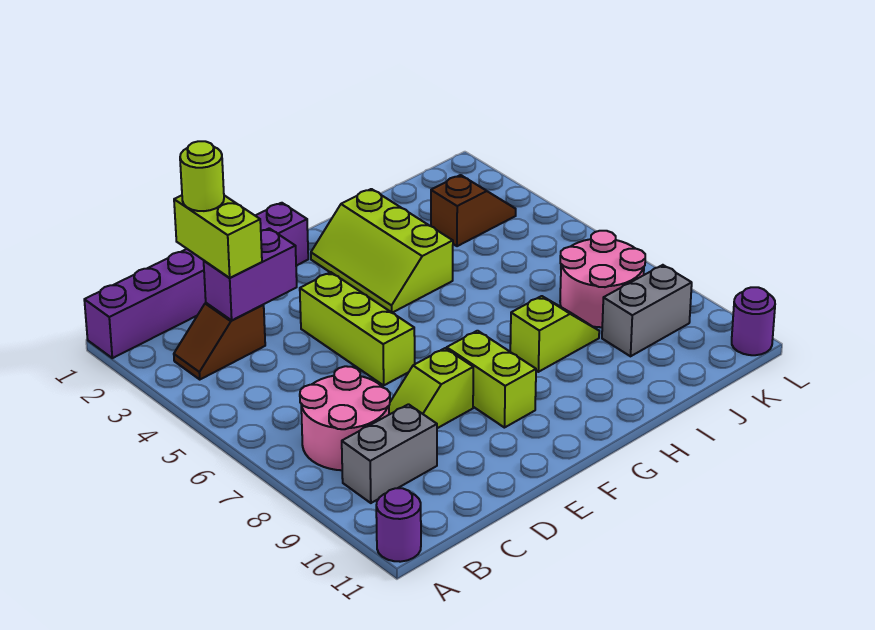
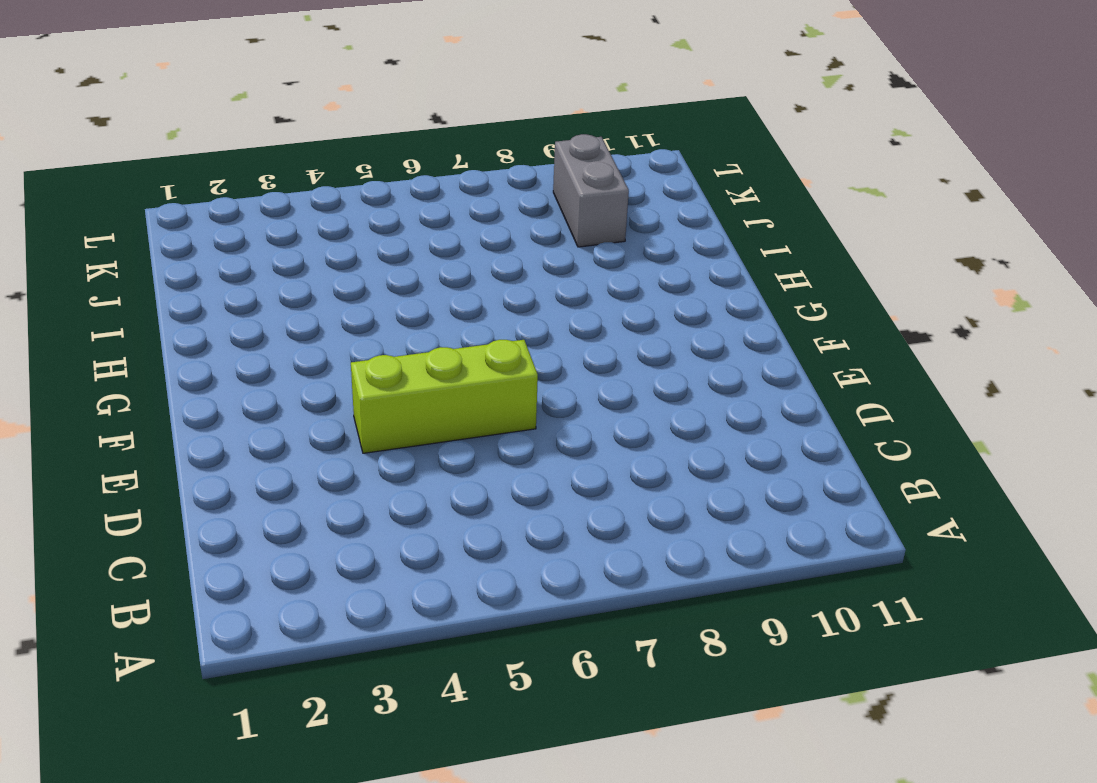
none -> purple brick A1:F1 level 1
none -> purple round brick A11 level 1
none -> brown slope B3:C3 level 1 top C

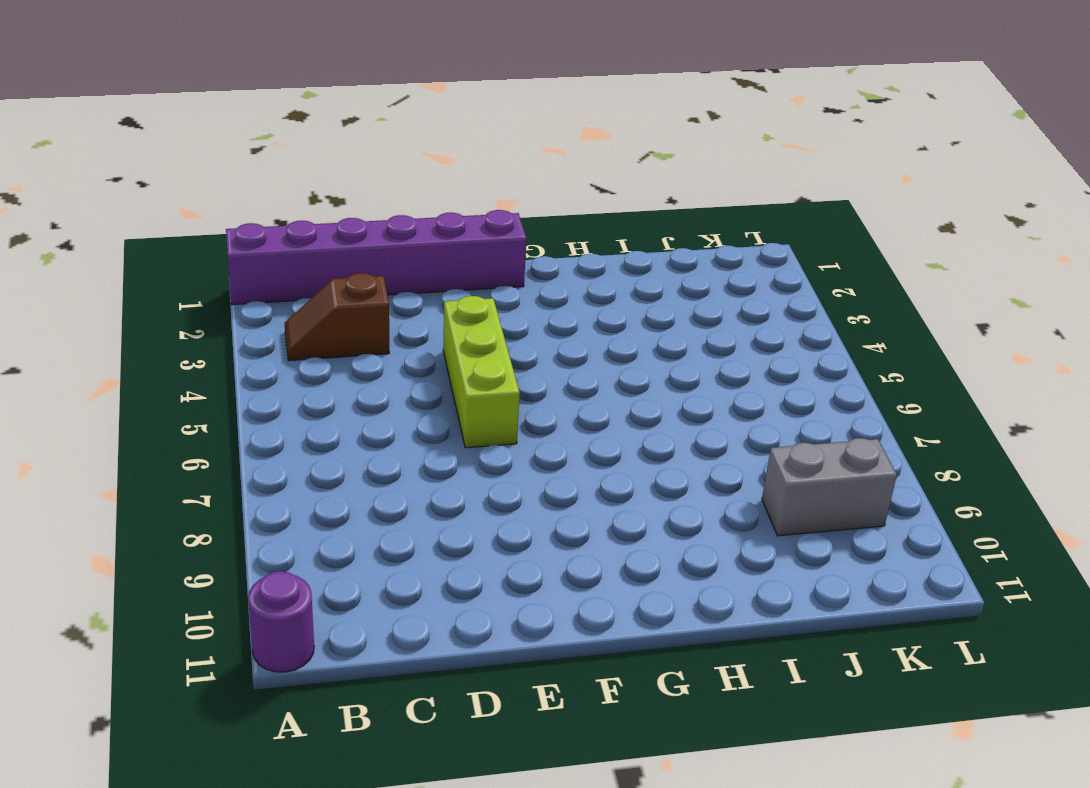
none -> pink round brick B7:C8 level 1
none -> grey brick B9:C9 level 1
none -> lime slope D8:E8 level 1 top E

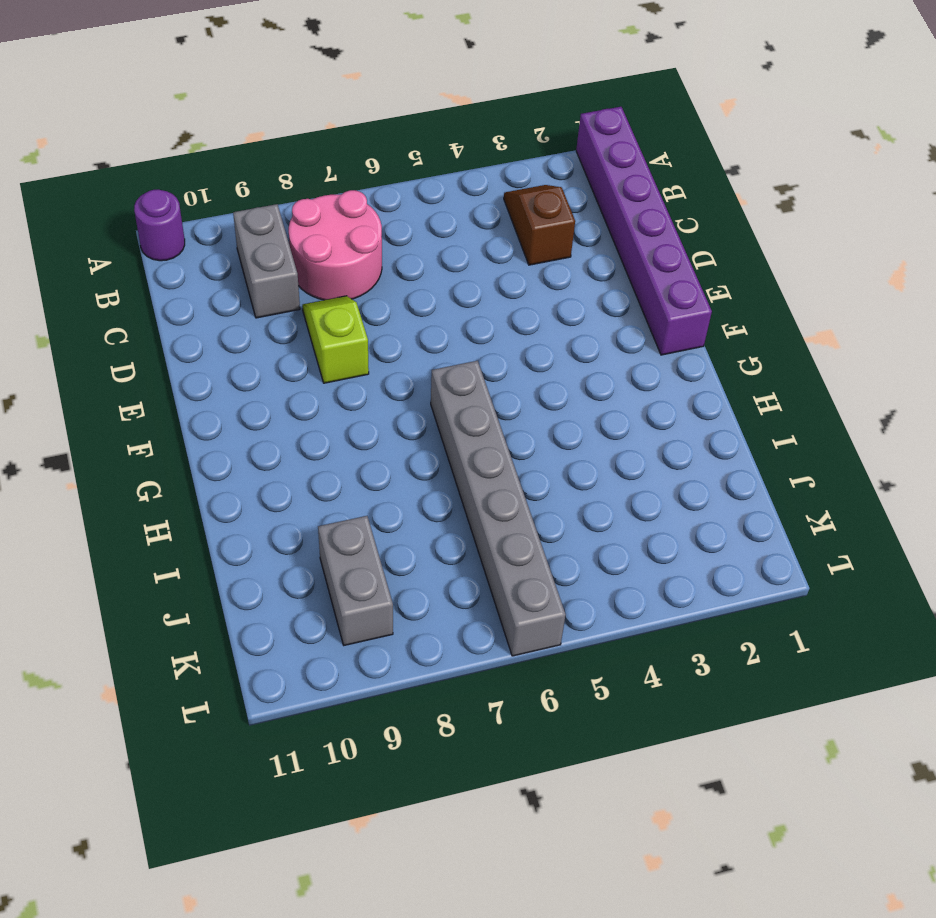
grey brick G6:L6 level 1 -> none
none -> lime brick E4:E6 level 1
none -> lime brick F8:F9 level 1
none -> lime slope G2:H4 level 1 top H

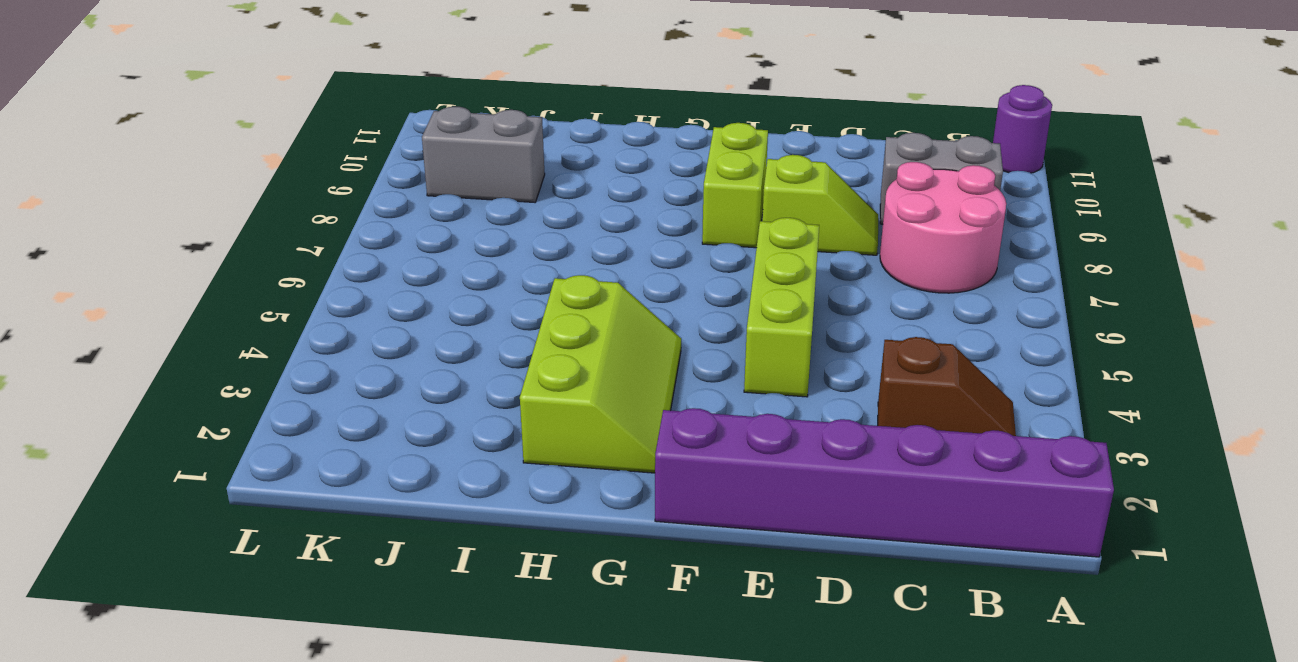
none -> lime slope H8:I8 level 1 top H
none -> brown slope J3:K3 level 1 top J
none -> pink round brick J7:K8 level 1

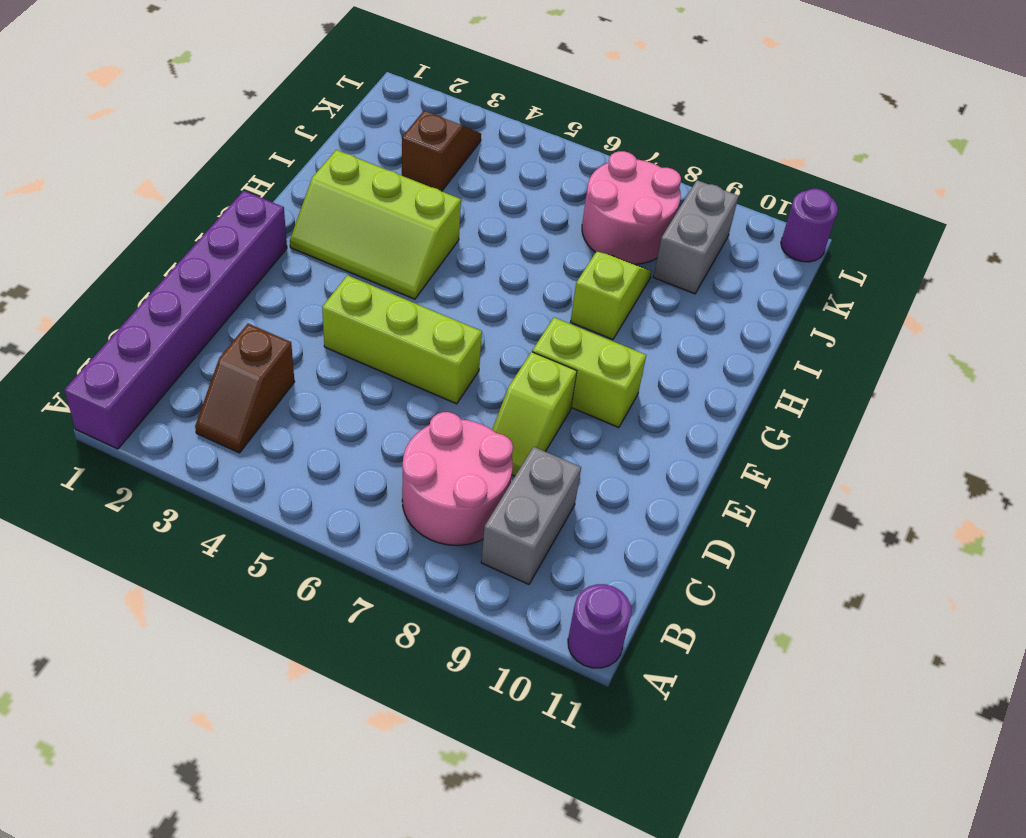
none -> purple brick C3:D3 level 2
none -> lime brick C2:C3 level 3
none -> lime round brick C2 level 4

